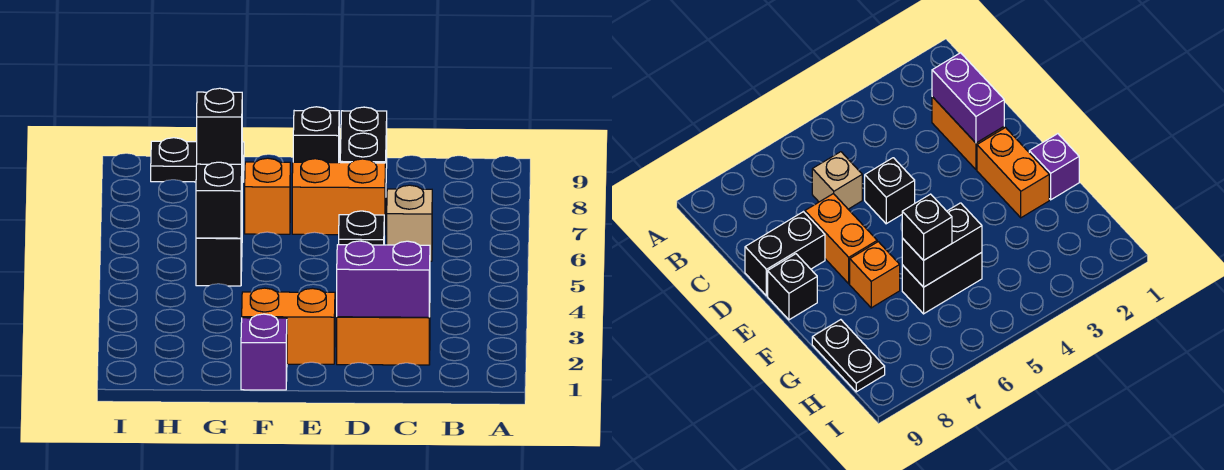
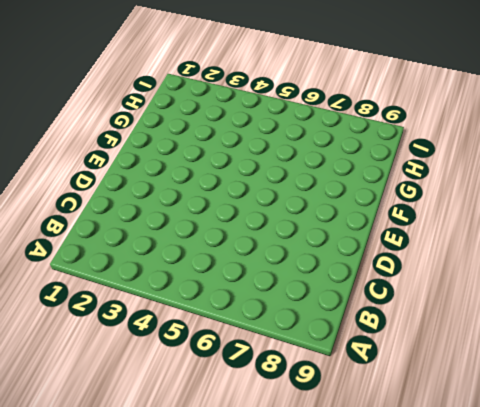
none -> orange brick C2:D2 level 1
none -> tan brick C6 level 1
none -> black brick D5 level 1

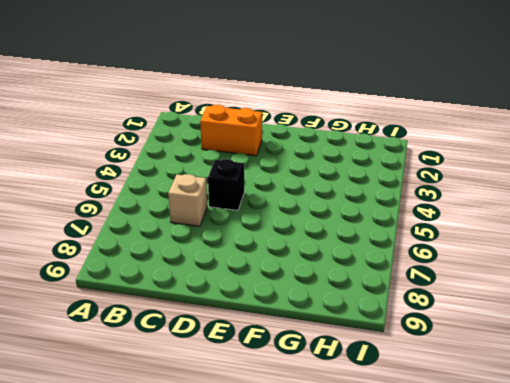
none -> orange brick D7:E7 level 1
none -> black brick D8:D9 level 1
none -> orange brick E2:F2 level 1

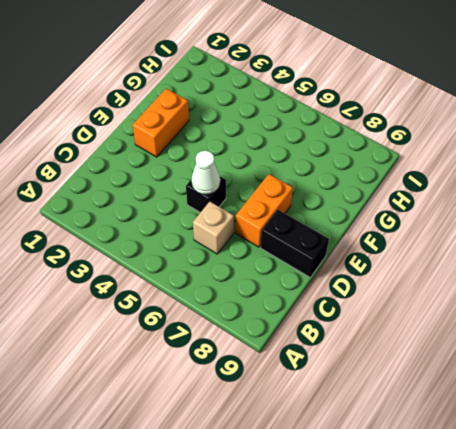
white cone D5 level 2 -> none
none -> orange brick C2:D2 level 1
none -> black brick E9 level 1
none -> purple brick F1 level 1

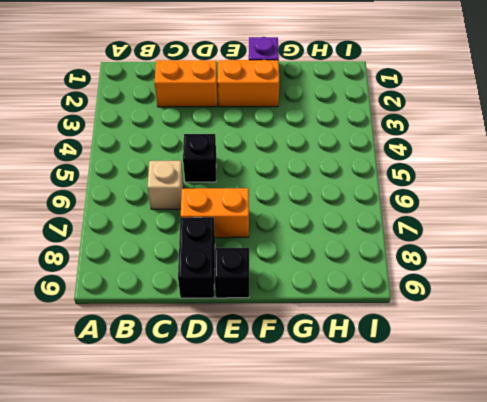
none -> orange brick F7 level 1
none -> black brick G5:G6 level 1
none -> black plate G9:H9 level 1

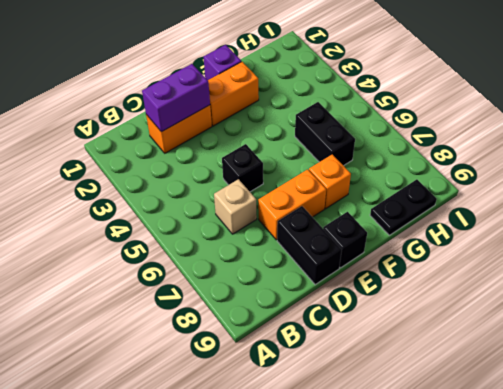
none -> black brick G5:G6 level 2
none -> black brick G6 level 3

